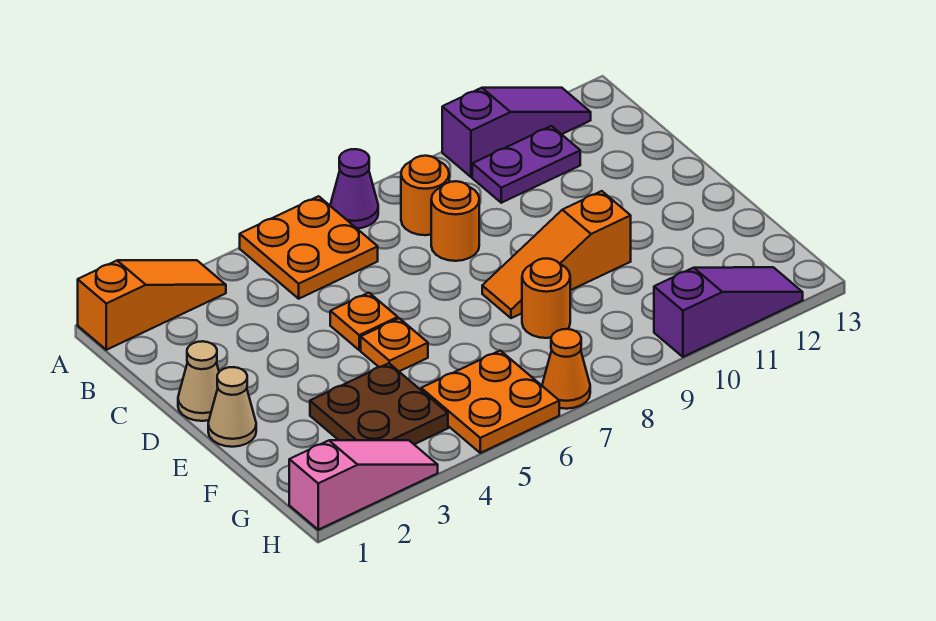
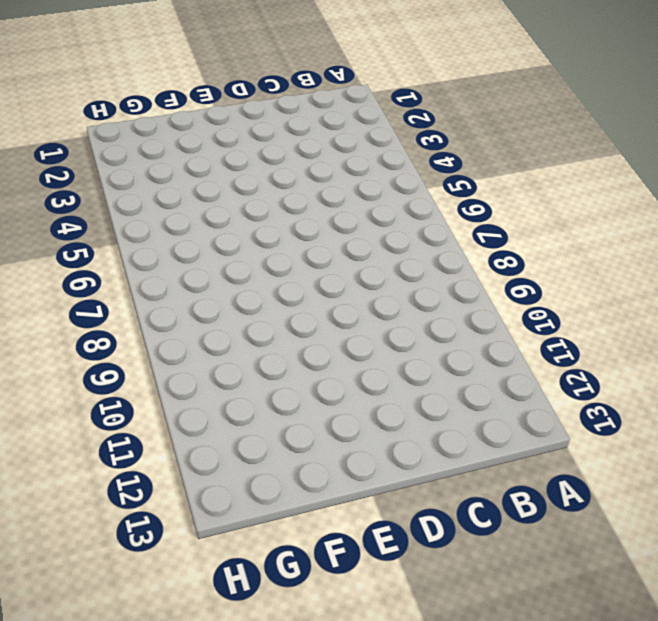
none -> orange slope A1:A3 level 1 top 1
none -> orange plate A5:B6 level 1
none -> purple cone A7 level 1

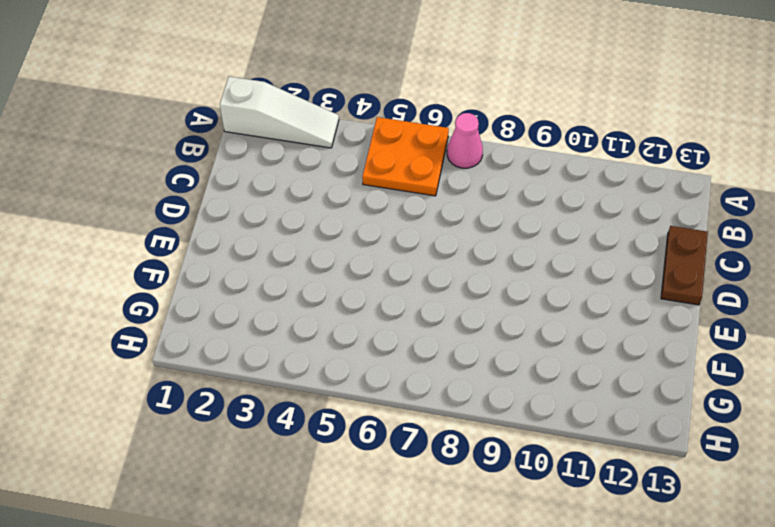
white slope A1:A3 level 1 top 1 -> orange slope A1:A3 level 1 top 1
pink cone A7 level 1 -> purple cone A7 level 1
brown plate C13:D13 level 1 -> none
none -> purple slope A10:A12 level 1 top 10
none -> orange round brick B8 level 1
none -> purple plate B10:B11 level 1

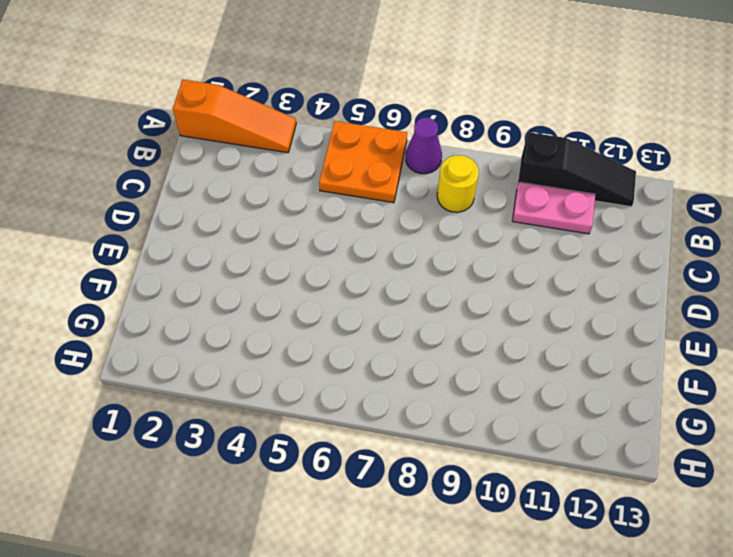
black slope A10:A12 level 1 top 10 -> purple slope A10:A12 level 1 top 10
yellow round brick B8 level 1 -> orange round brick B8 level 1
pink plate B10:B11 level 1 -> purple plate B10:B11 level 1
none -> orange round brick C8 level 1
none -> tan cone D1 level 1
none -> orange plate D5 level 1

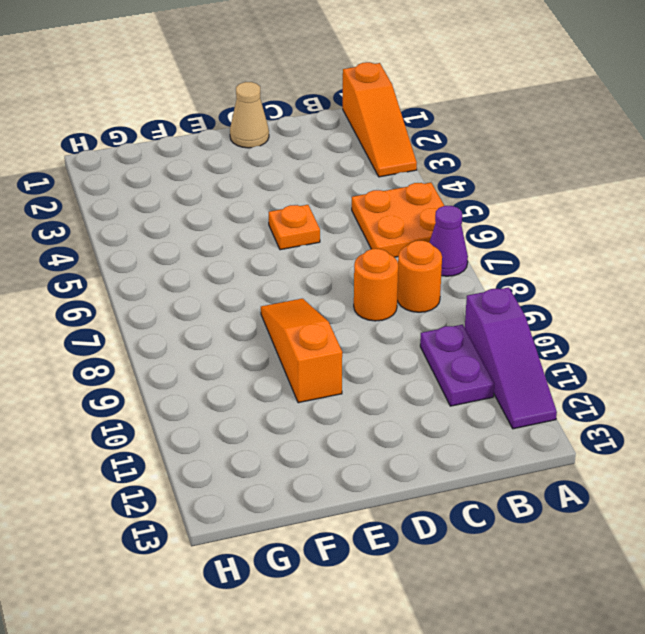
none -> tan cone E1 level 1
none -> orange plate E5 level 1
none -> brown plate F3:G4 level 1

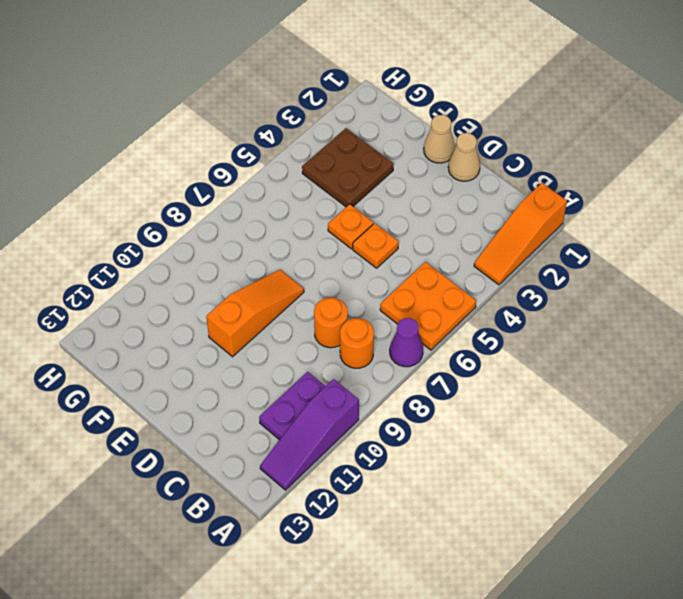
none -> orange round brick F8 level 1
none -> orange plate G5:H6 level 1
none -> pink slope H1:H3 level 1 top 1

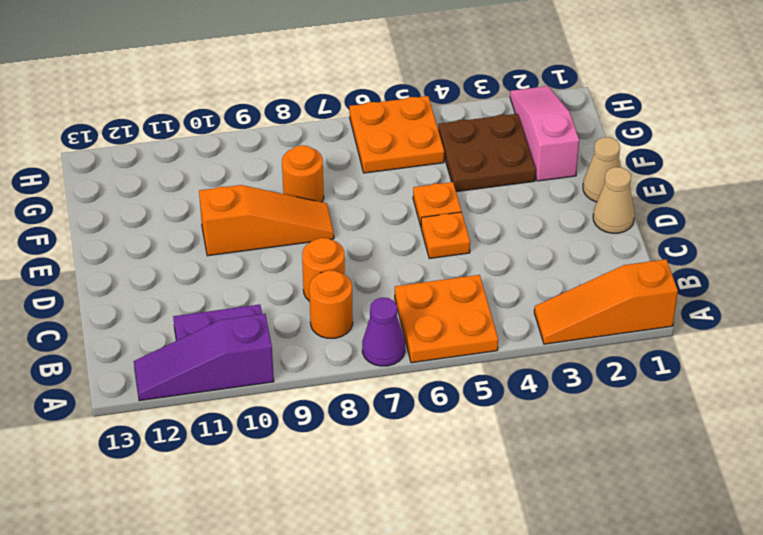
pink slope F2:H2 level 1 top F -> pink slope H1:H3 level 1 top 1
none -> orange cone H7 level 1
none -> purple slope H10:H12 level 1 top 10

